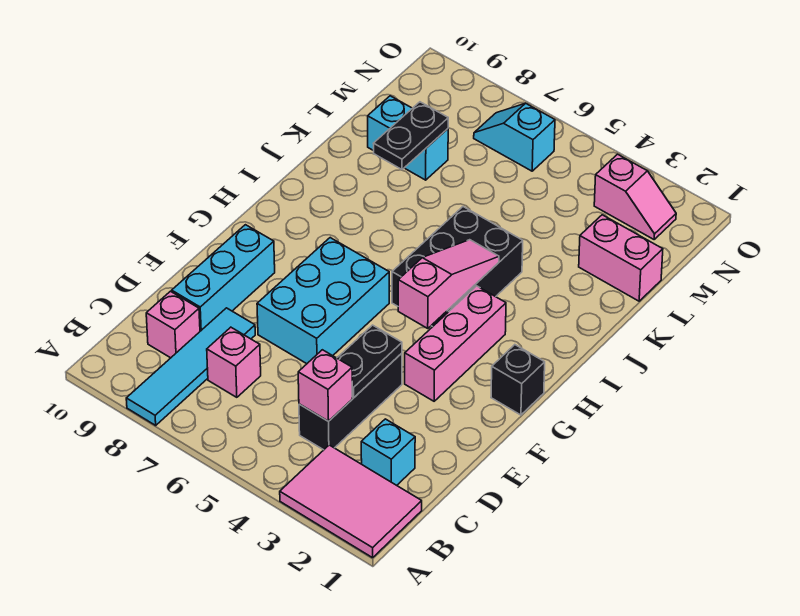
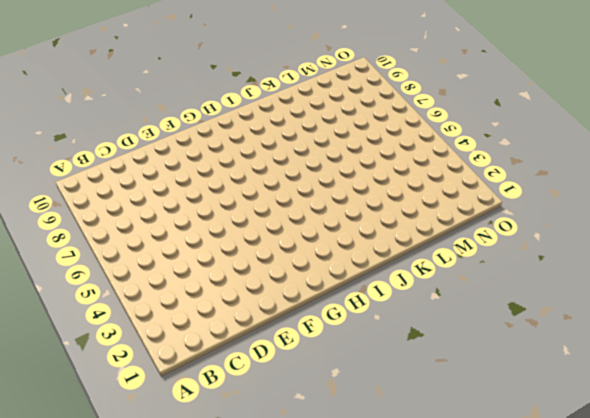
none -> pink tile A1:B3 level 1
none -> cyan tile A8:D8 level 1
none -> cyan brick C2 level 1

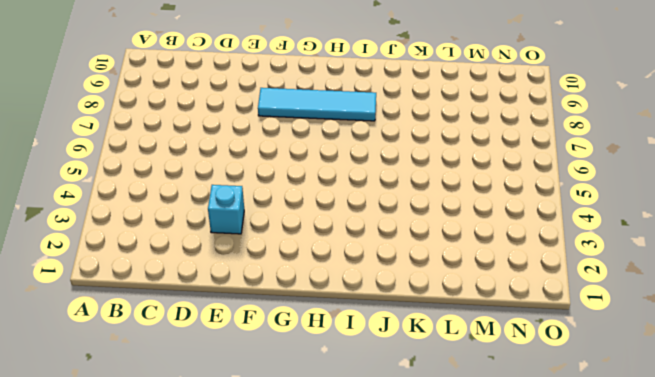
cyan brick E3 level 1 -> cyan brick C2 level 1
cyan tile F8:I8 level 1 -> cyan tile A8:D8 level 1
none -> pink tile A1:B3 level 1
none -> black brick C4:E4 level 1
none -> pink brick C7 level 1

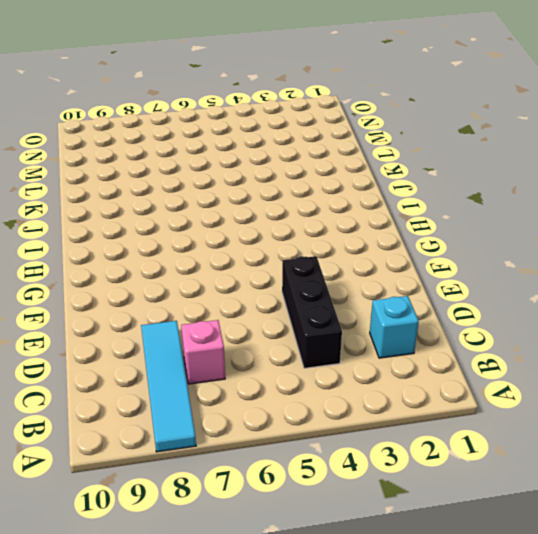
none -> pink tile A1:B3 level 1
none -> pink brick C9 level 1
none -> cyan brick D9:F9 level 1

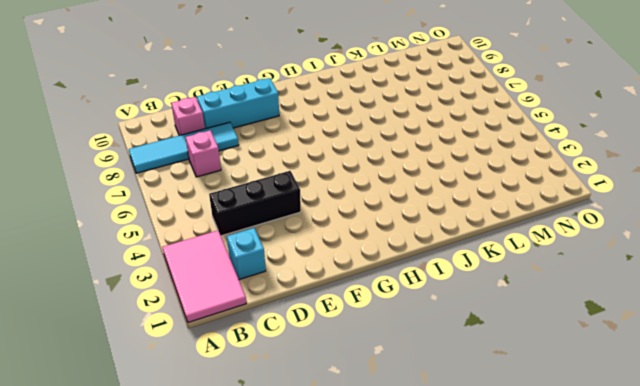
none -> cyan brick E6:G7 level 1
none -> pink brick F3:H3 level 1
none -> black brick G1 level 1

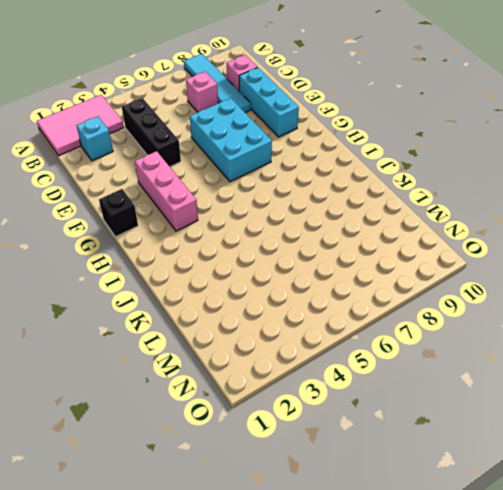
none -> black brick H4:J5 level 1
none -> pink brick L1:L2 level 1
none -> cyan brick L8:L9 level 1

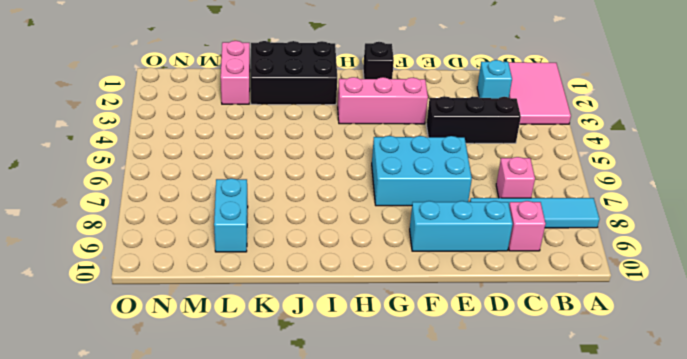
black brick I1:K2 level 1 -> black brick H4:J5 level 1
none -> pink slope N2:N3 level 1 top 3
none -> cyan slope N6:N7 level 1 top 6
none -> pink brick C4 level 2

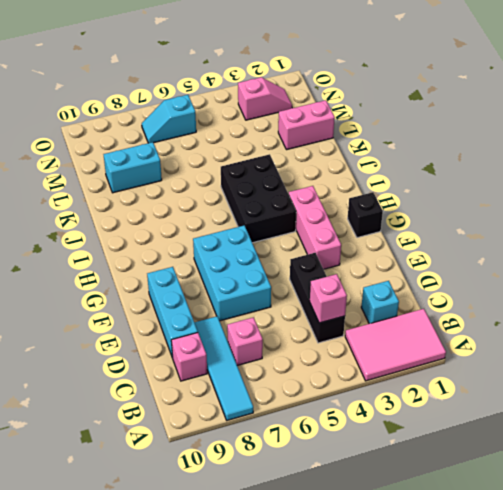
none -> black plate D4:E4 level 2
none -> pink slope G4:I4 level 2 top G
none -> black plate K8:L8 level 2

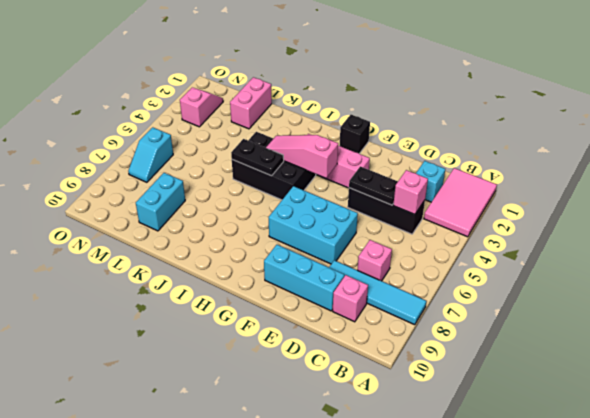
black plate I5:J5 level 2 -> black plate K8:L8 level 2

